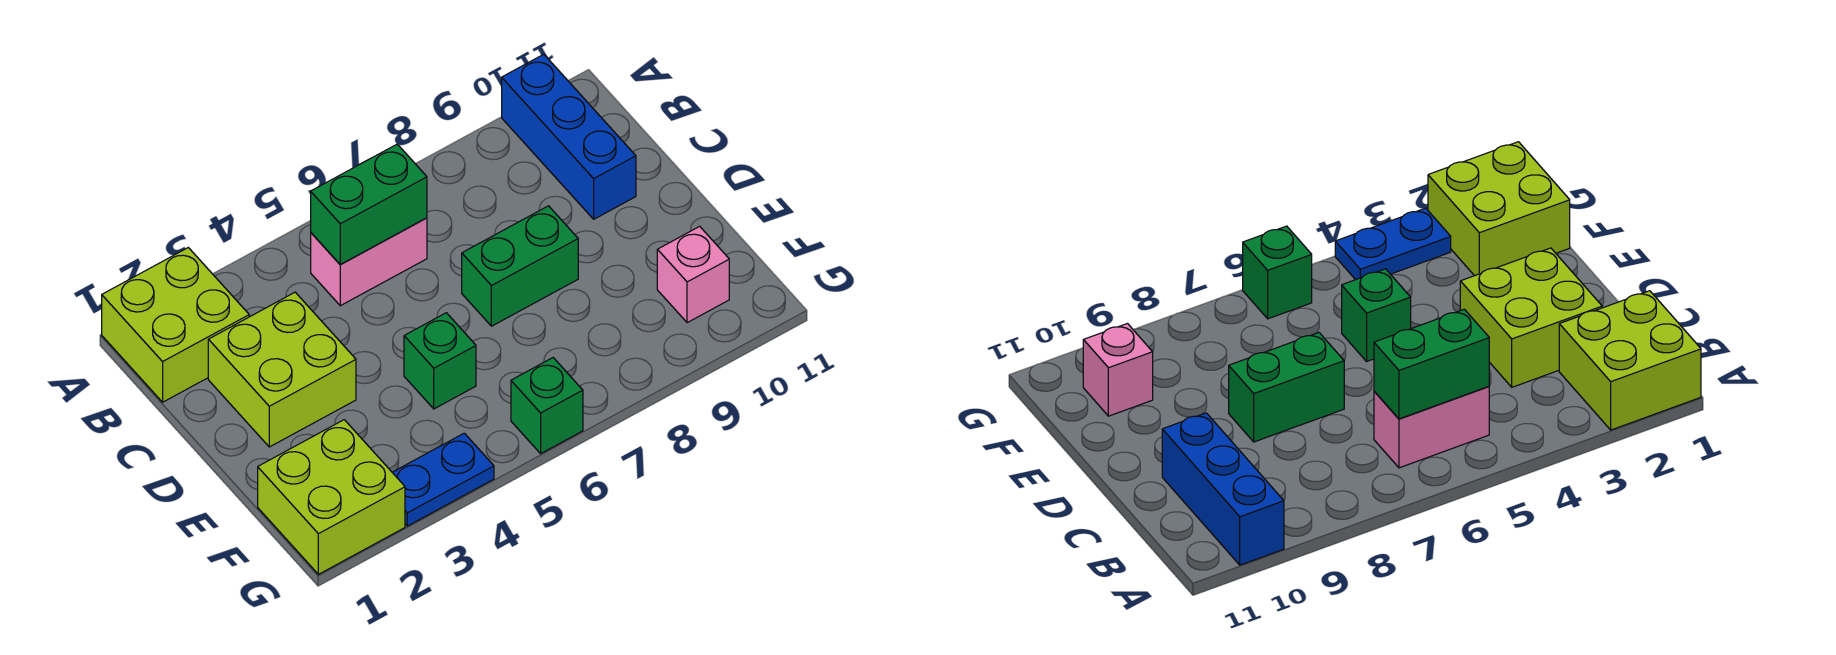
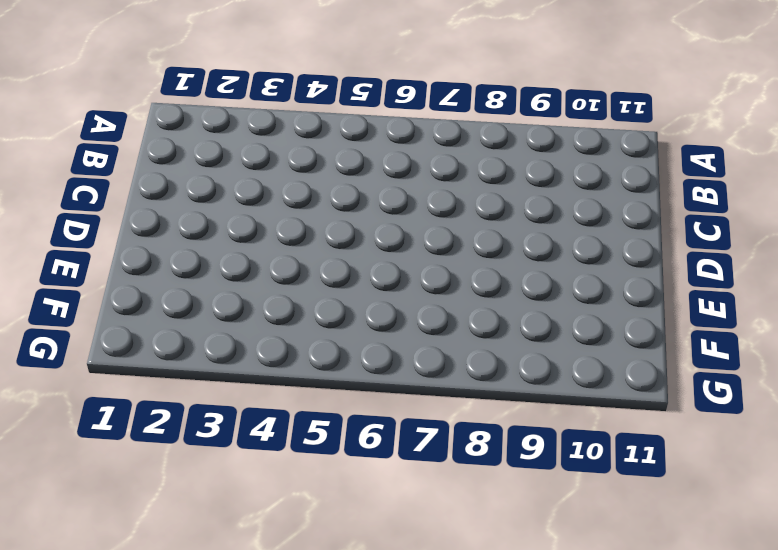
none -> lime brick A1:B2 level 1
none -> blue brick A10:C10 level 1

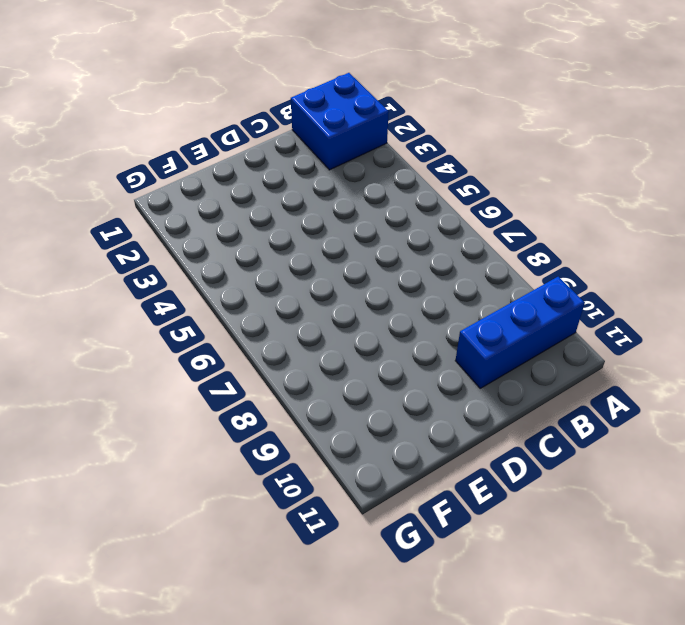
blue brick A1:B2 level 1 -> lime brick A1:B2 level 1
none -> pink brick B5:B6 level 1
none -> lime brick C2:D3 level 1

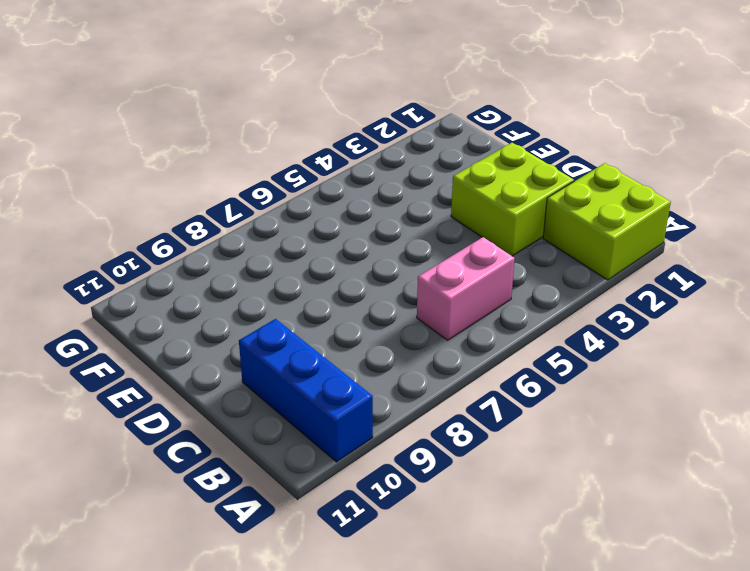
none -> green brick D7:D8 level 1
none -> green brick E5 level 1

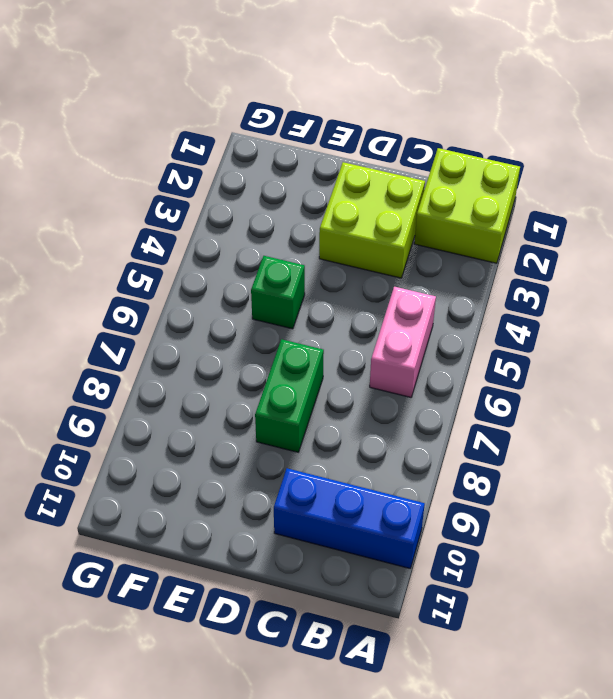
none -> lime brick F1:G2 level 1
none -> pink brick F10 level 1

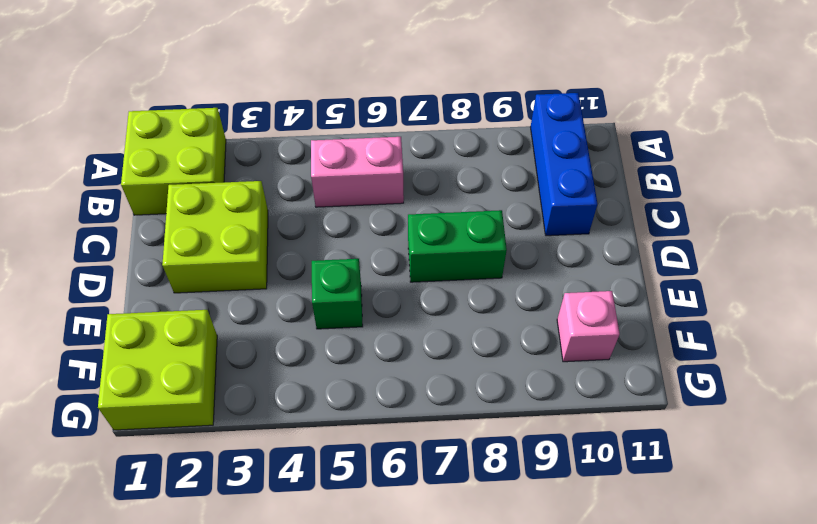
none -> blue plate G3:G4 level 1
none -> green brick G6 level 1

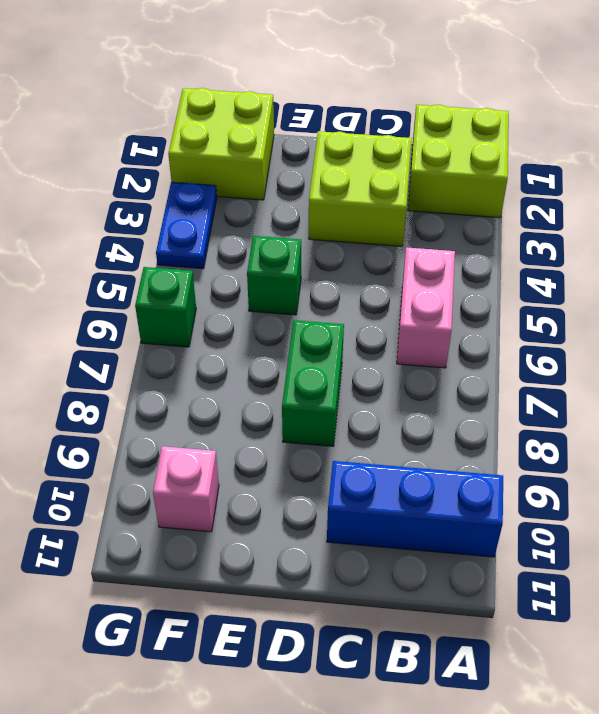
none -> green brick B5:B6 level 2

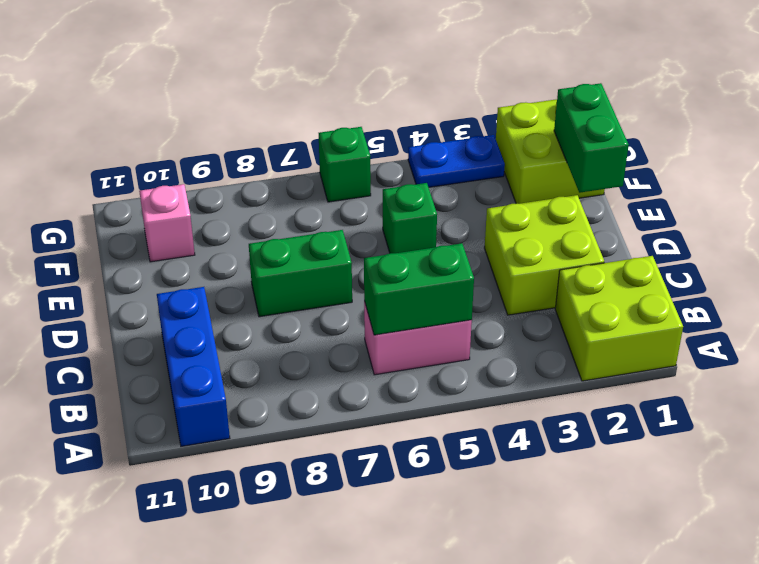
green brick E1:F1 level 2 -> none

